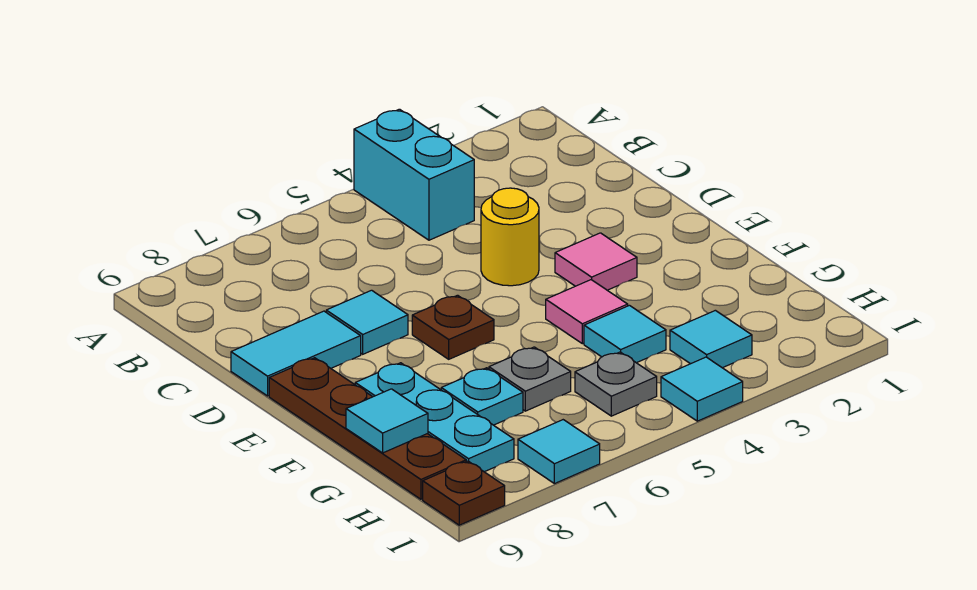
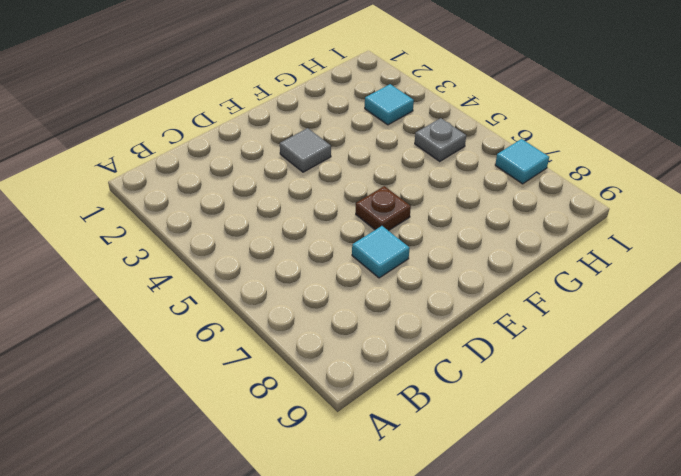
grey tile E3 level 1 -> pink tile E3 level 1
none -> cyan brick A4:B4 level 1
none -> yellow round brick D4 level 1
none -> cyan tile D8:D9 level 1

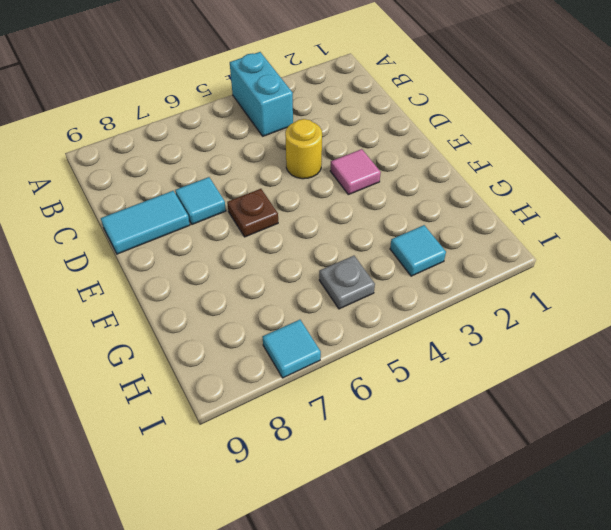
none -> brown plate E9:H9 level 1
none -> pink tile F4 level 1
none -> cyan plate F8:H8 level 1

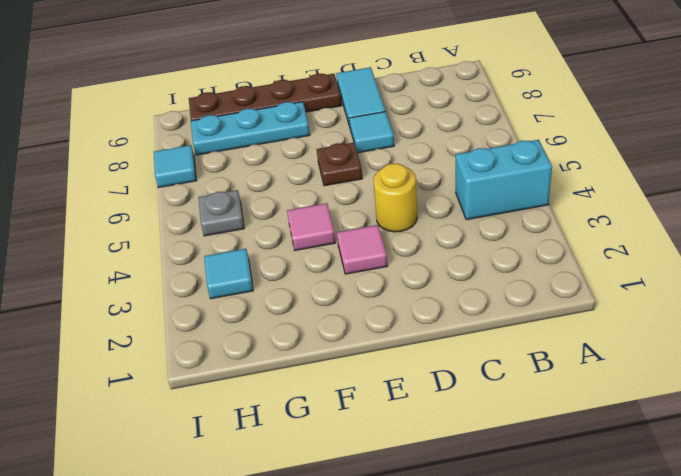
none -> cyan tile G4 level 1
none -> grey plate G6 level 1
none -> cyan plate G7 level 1

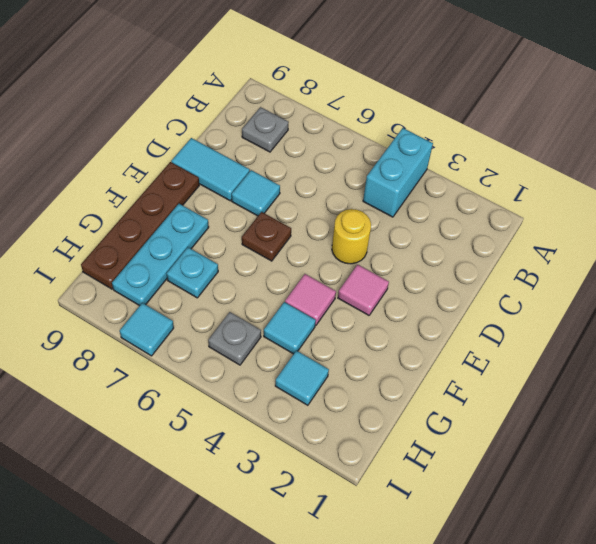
grey plate B8 level 1 -> grey plate G6 level 1
none -> cyan tile I4 level 1
none -> brown plate I9 level 1
none -> cyan tile G9 level 2

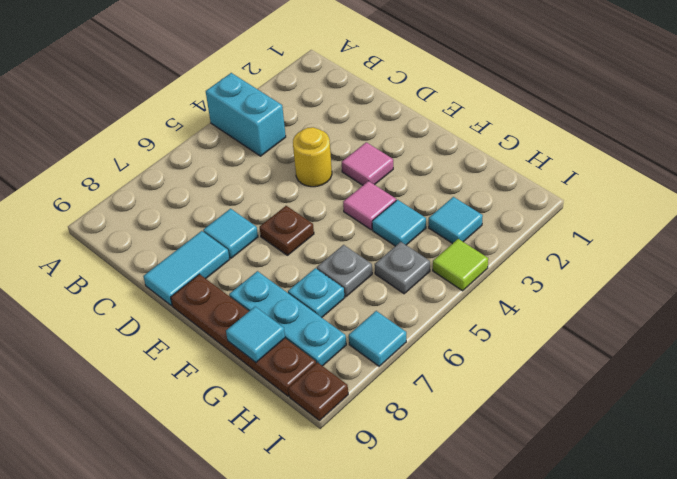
lime tile I4 level 1 -> cyan tile I4 level 1

